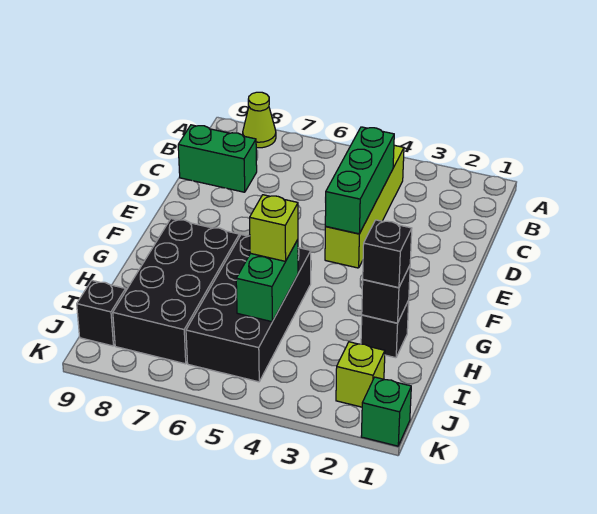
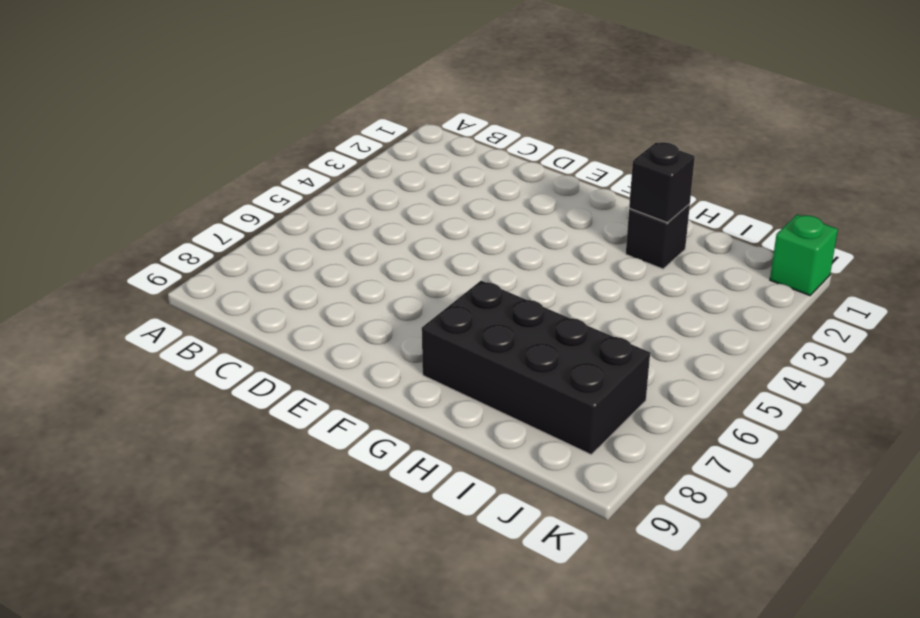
none -> lime cone A8 level 1
none -> lime brick B4:E4 level 1
none -> green brick C8:C9 level 1

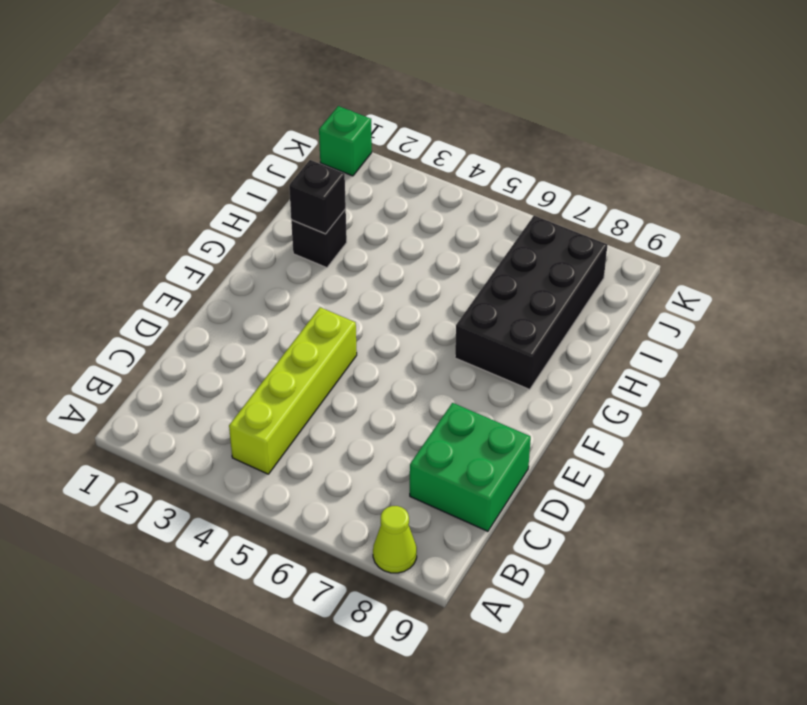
green brick C8:D9 level 1 -> green brick C8:C9 level 1
none -> black brick G5:J6 level 1
none -> lime brick J2 level 1
none -> black brick J9 level 1

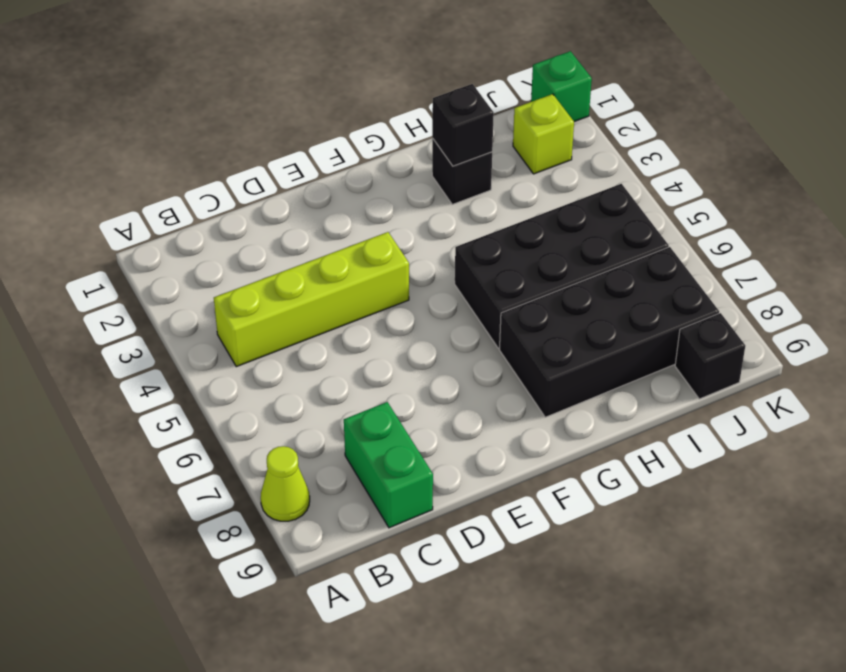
none -> green brick C4:E4 level 2
none -> green brick H5:I5 level 2
none -> black brick H2 level 3

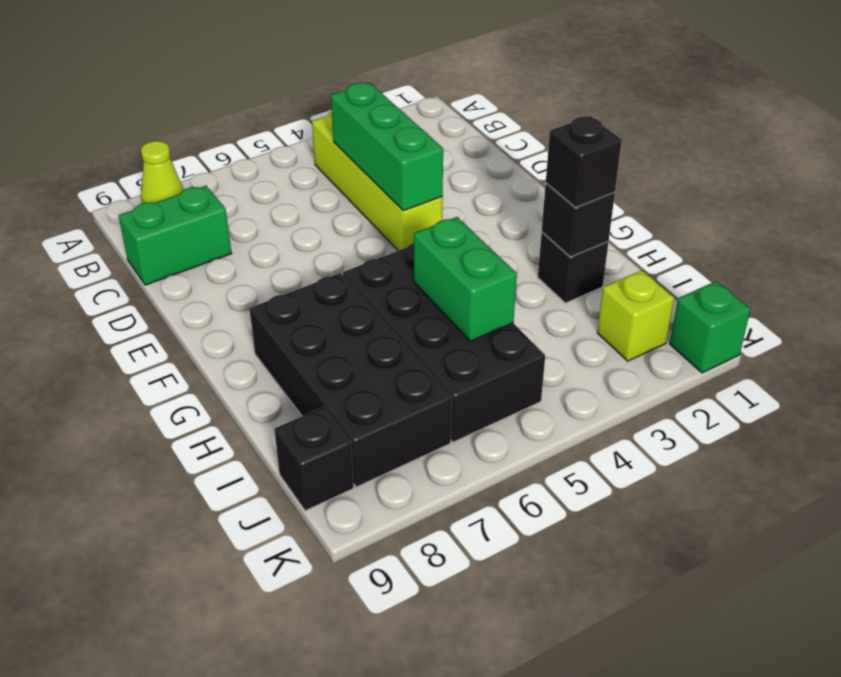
none -> lime brick H5 level 3

